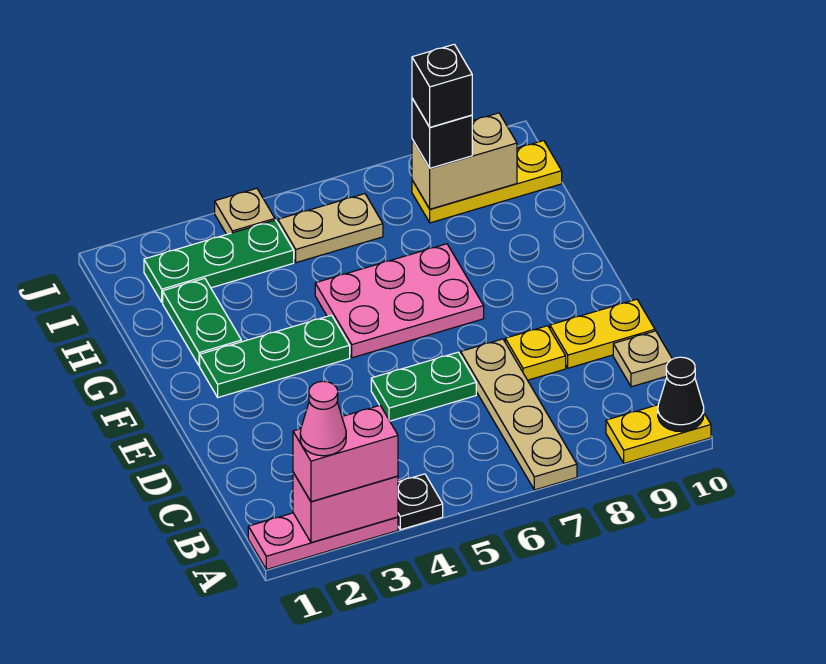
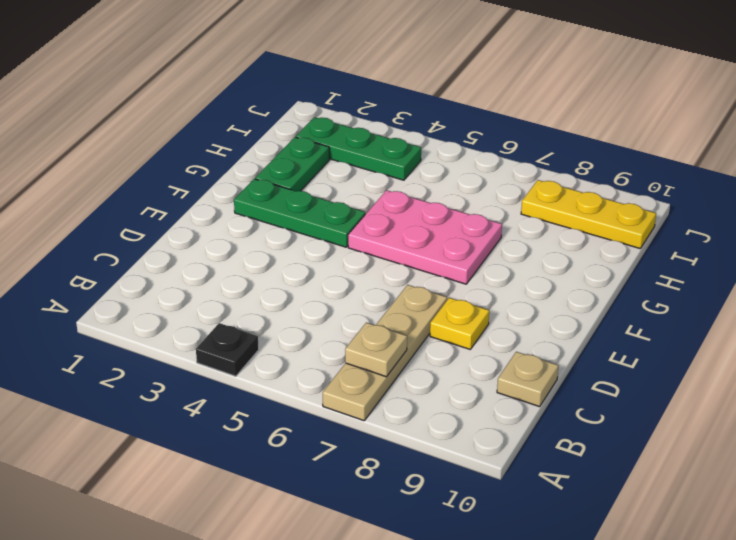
tan plate B7 level 2 -> tan plate J4 level 1
none -> pink plate A1:A3 level 1
none -> yellow plate A9:A10 level 1
none -> green plate D5:D6 level 1

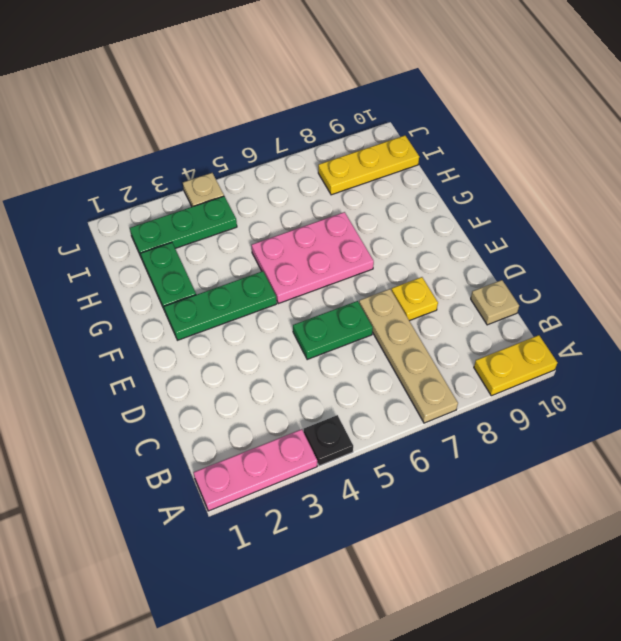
none -> yellow plate D9:D10 level 1
none -> tan plate I5:I6 level 1
none -> pink brick A2:A3 level 2

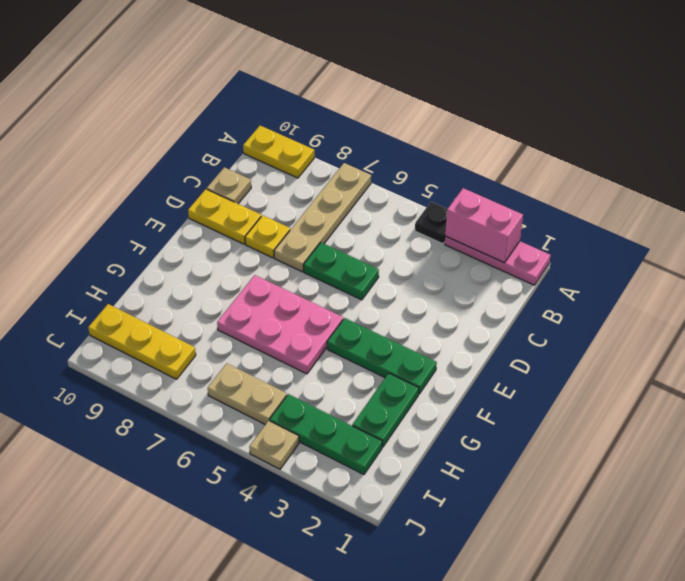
none -> black cone A10 level 2
none -> tan brick I8:I9 level 2
none -> pink brick A2:A3 level 3

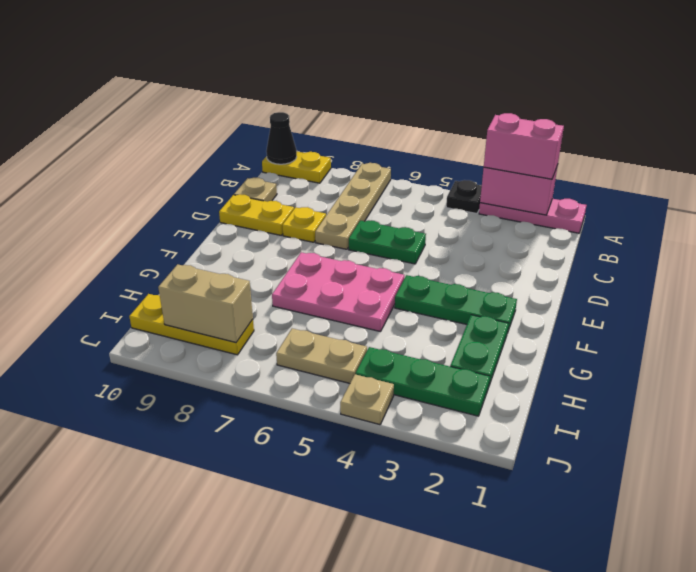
none -> black brick I8 level 3
none -> pink cone A2 level 4
none -> black brick I8 level 4

